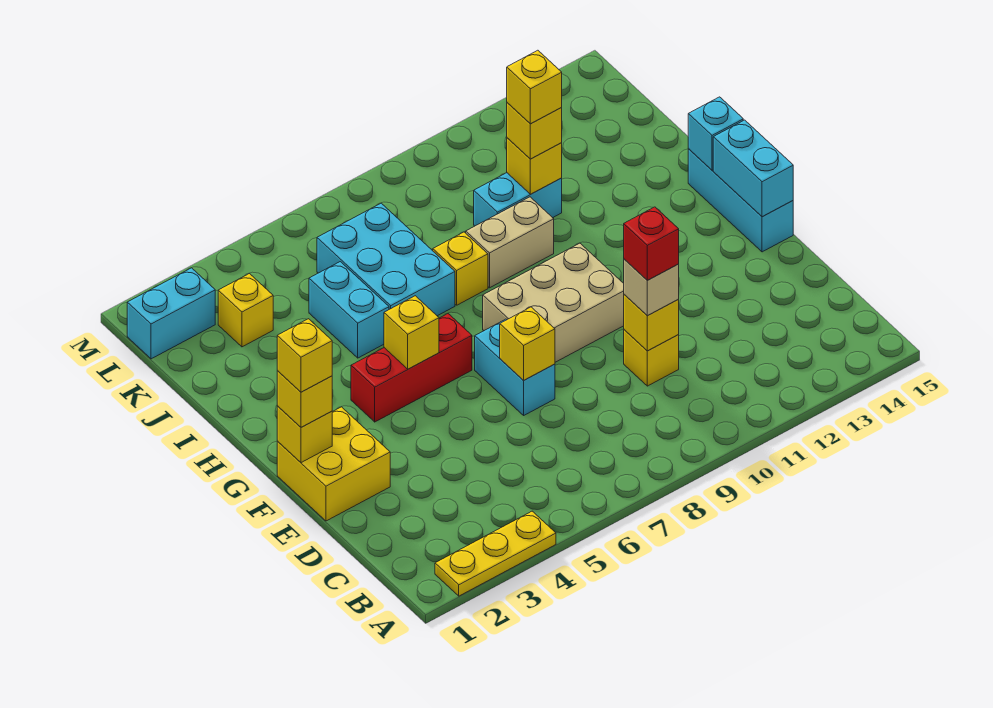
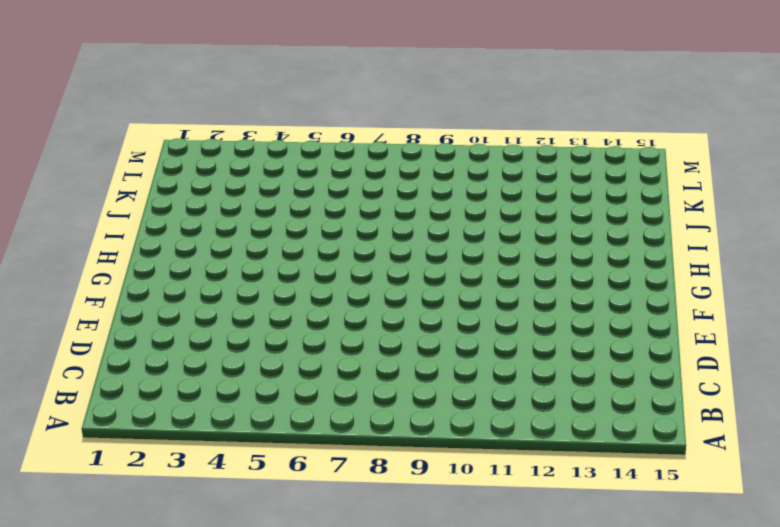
none -> yellow plate A2:A4 level 1
none -> yellow brick D10 level 1
none -> yellow brick E1:F2 level 1

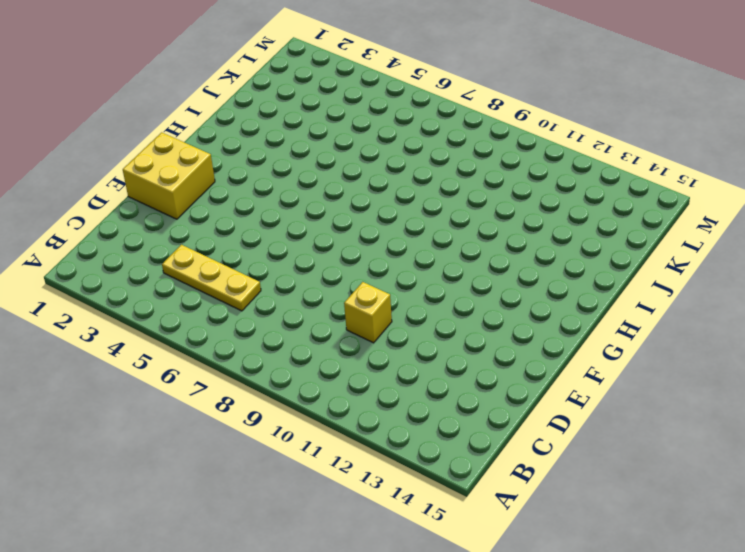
yellow plate C4:C6 level 1 -> yellow plate A2:A4 level 1
none -> cyan brick E7:F7 level 1
none -> tan brick F8:G10 level 1
none -> cyan brick F15:H15 level 1

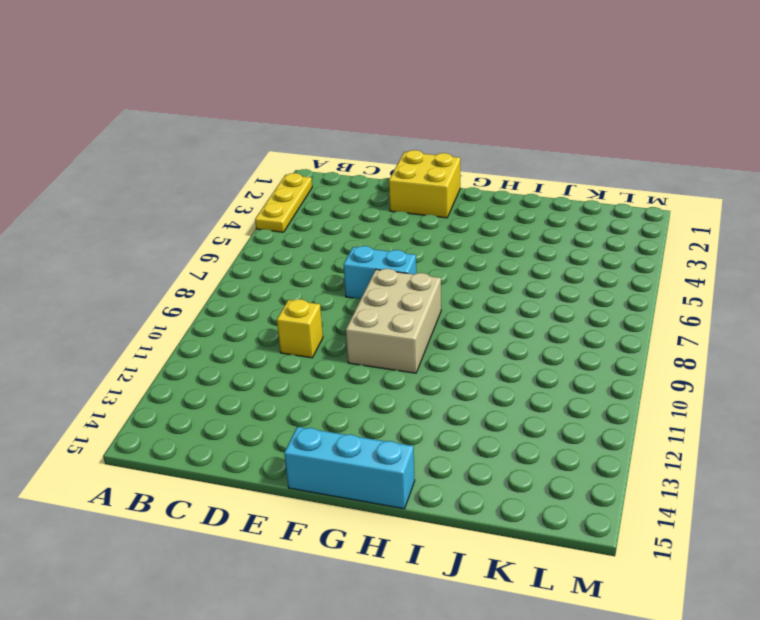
none -> red brick G4:G6 level 1
none -> cyan brick I5:J5 level 1
none -> cyan brick I6:K7 level 1

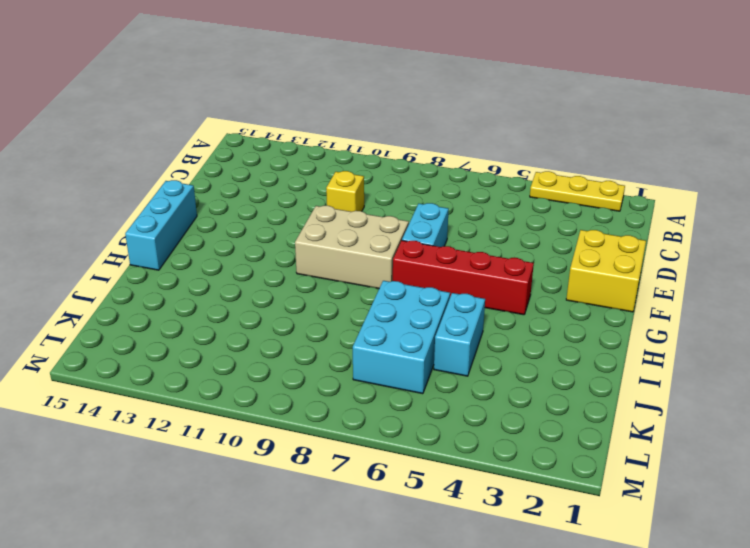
red brick G4:G7 level 1 -> red brick G4:G6 level 1
none -> yellow brick I8 level 1
none -> tan brick I9:I10 level 1
none -> cyan brick J10:J11 level 1

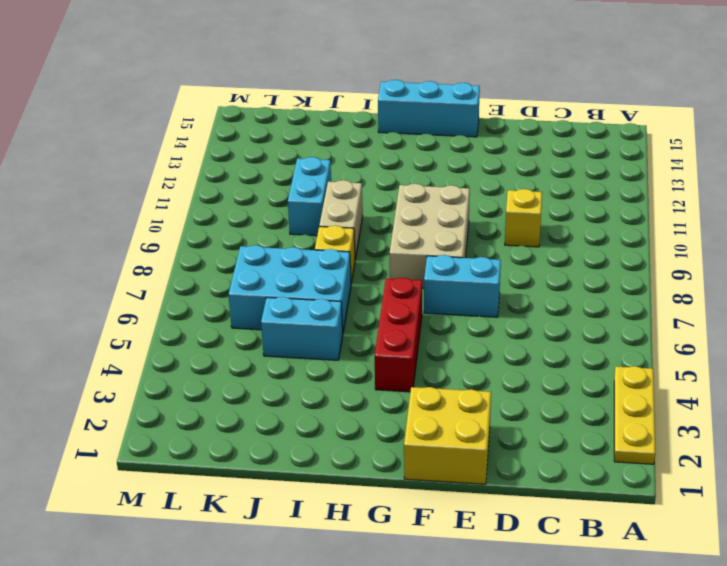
none -> yellow brick K3 level 1
none -> cyan brick L1:L2 level 1
none -> yellow brick D10 level 2

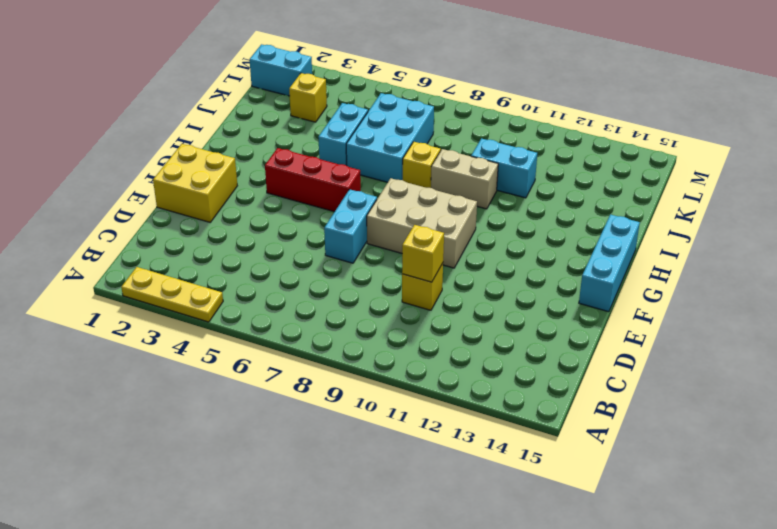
none -> yellow brick E7 level 2
none -> yellow brick F1 level 2
none -> cyan brick F15:G15 level 2

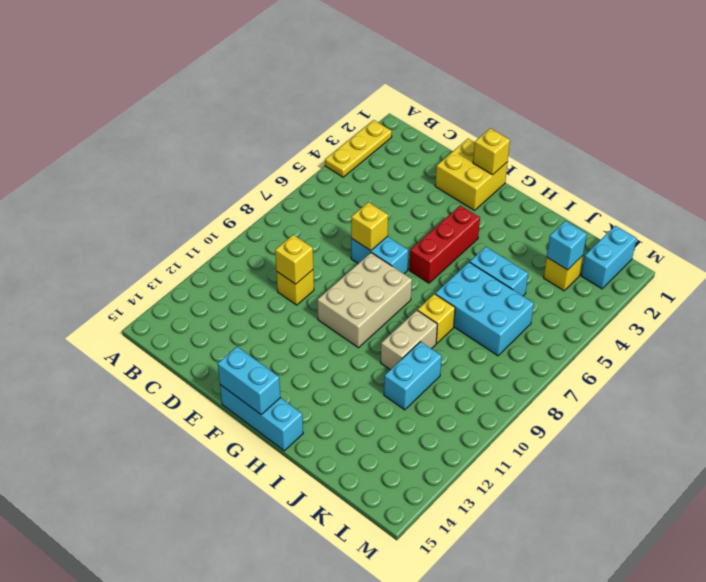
cyan brick K3 level 2 -> cyan brick H15 level 2
none -> yellow brick G5 level 2
none -> yellow brick J11 level 2
none -> tan brick D10 level 3

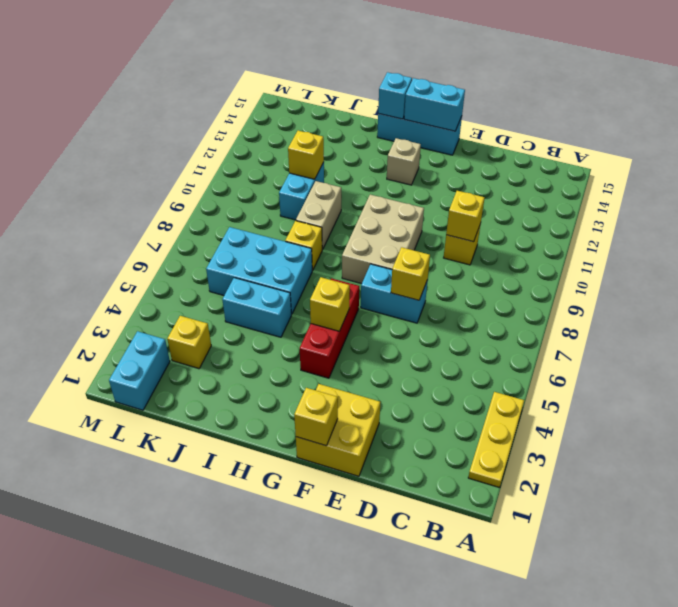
tan brick G13 level 1 -> tan brick D10 level 3
none -> yellow brick F1 level 3
none -> yellow brick J11 level 3
none -> red brick D10 level 4

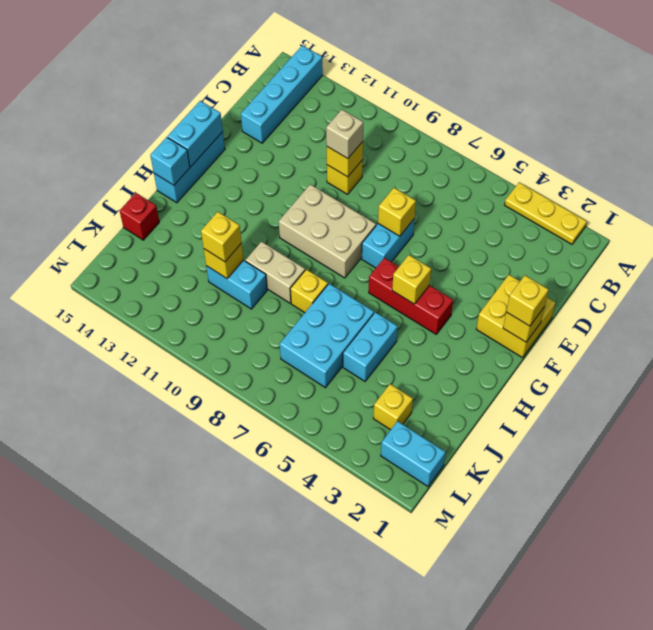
cyan brick A14:D14 level 1 -> none
red brick J15 level 1 -> red brick D10 level 4
none -> yellow brick F1 level 4
none -> yellow brick J11 level 4

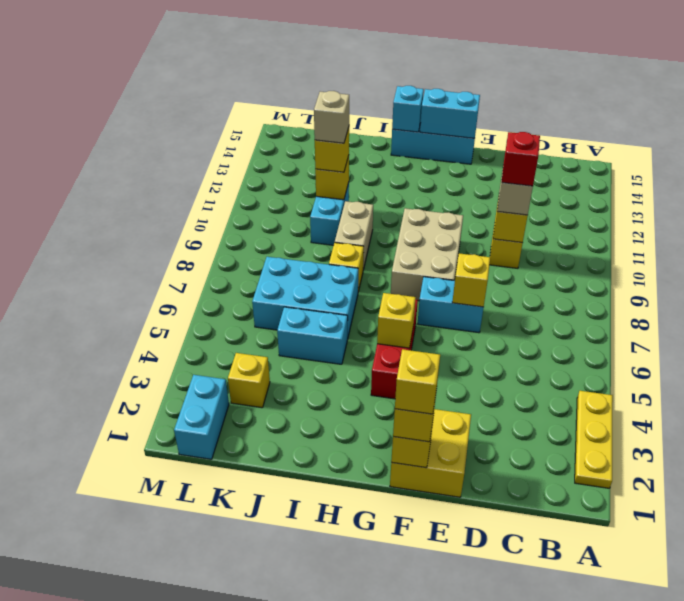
tan brick J11 level 4 -> yellow brick J11 level 4

